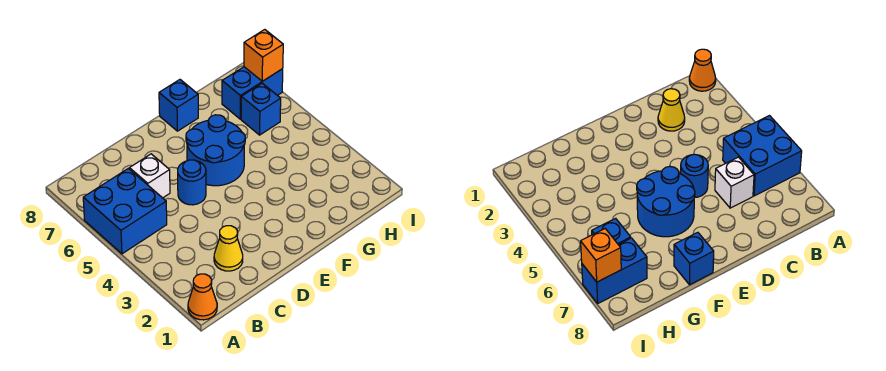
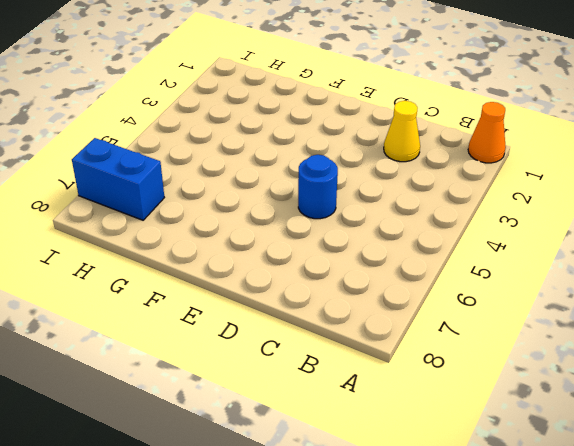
none -> blue brick A5:B6 level 1
none -> white brick C6 level 1

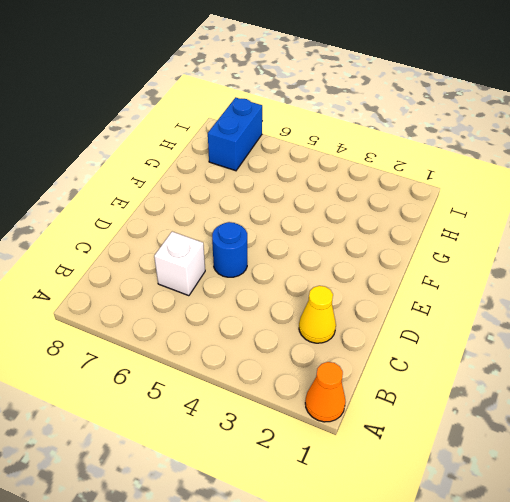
none -> blue brick A5:B6 level 1
none -> blue round brick E5:F6 level 1

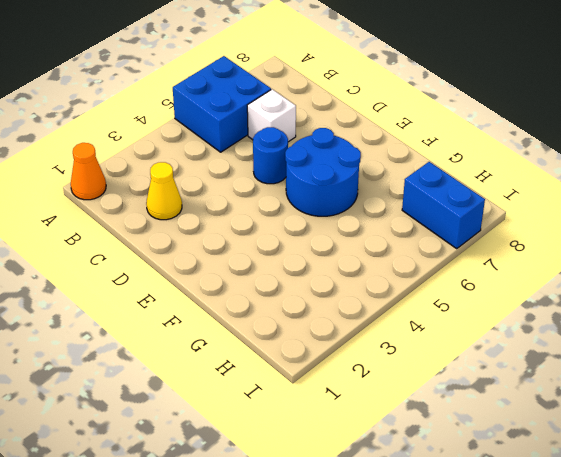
none -> blue brick F8 level 1
none -> blue brick H6 level 1

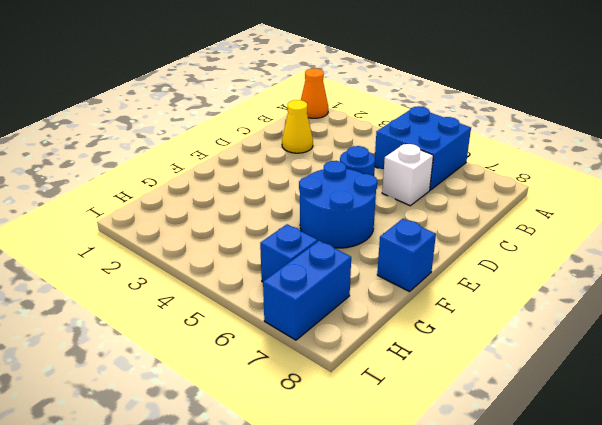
none -> orange brick I7 level 2

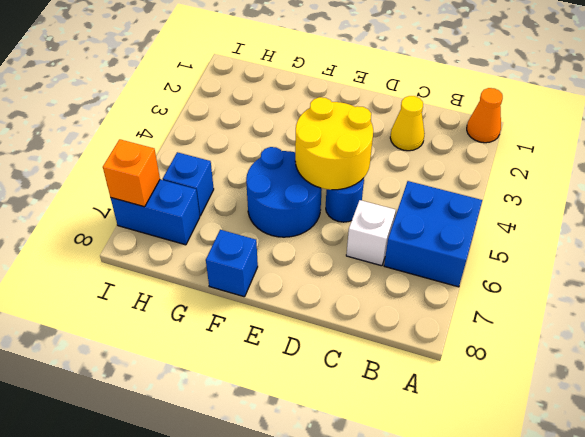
yellow round brick D4:E5 level 2 -> none

